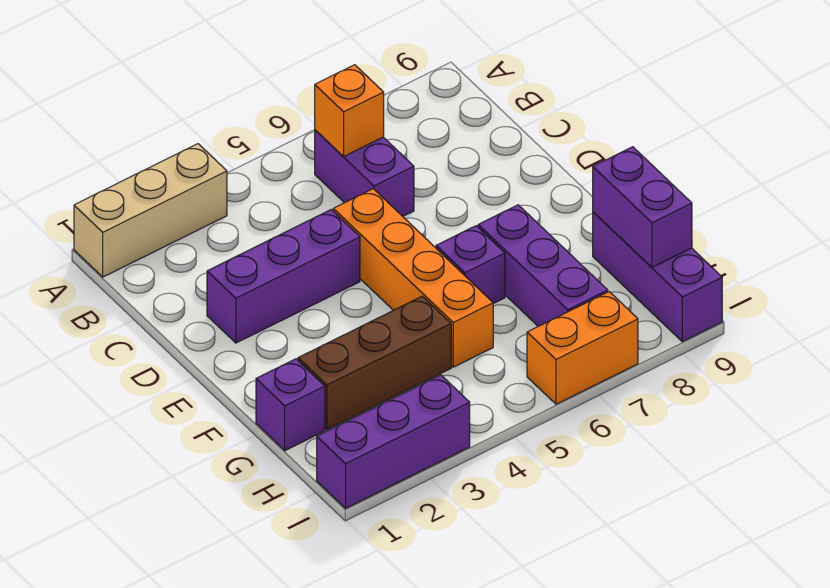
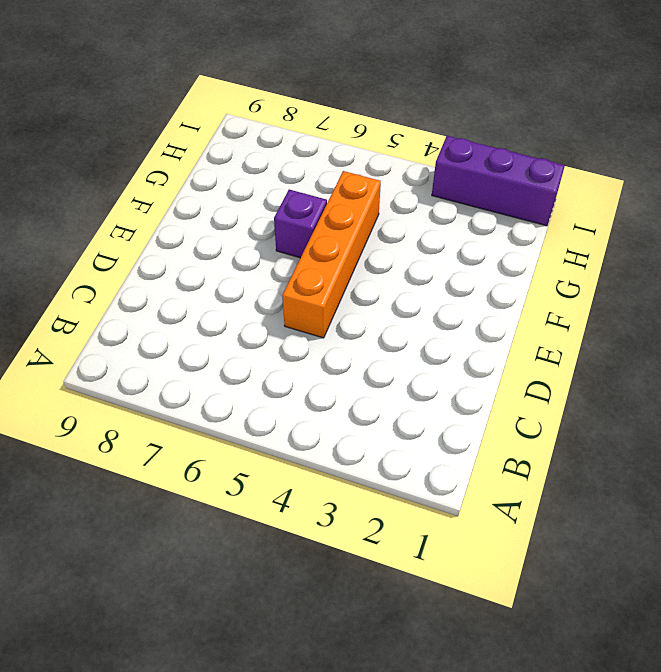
none -> tan brick A1:A3 level 1
none -> purple brick B6:C6 level 1
none -> purple brick D2:D4 level 1

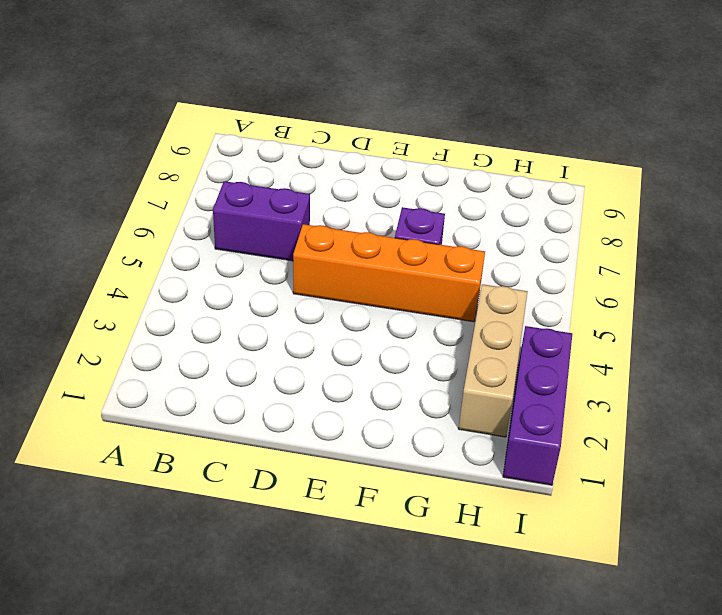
tan brick H2:H4 level 1 -> tan brick A1:A3 level 1
none -> purple brick D2:D4 level 1
none -> purple brick F7:H7 level 1
none -> purple brick G1 level 1

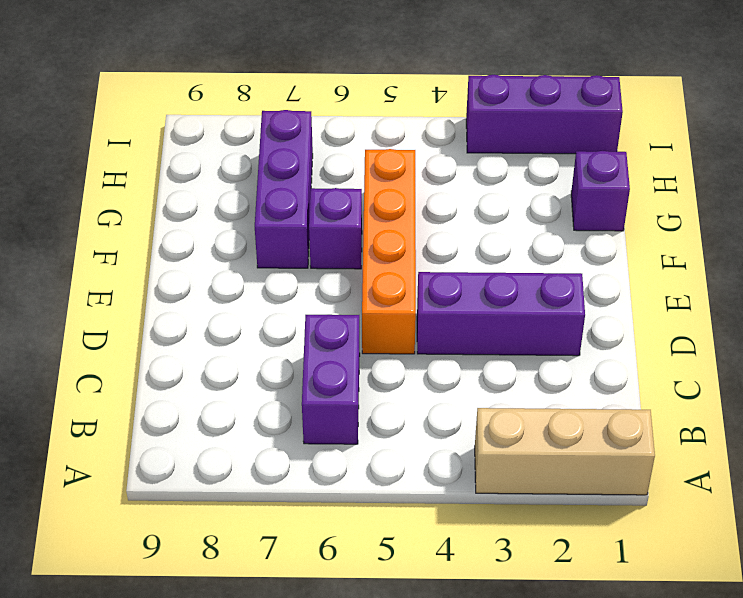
none -> brown brick G2:G4 level 1
none -> purple brick G9:I9 level 1
none -> orange brick I6:I7 level 1

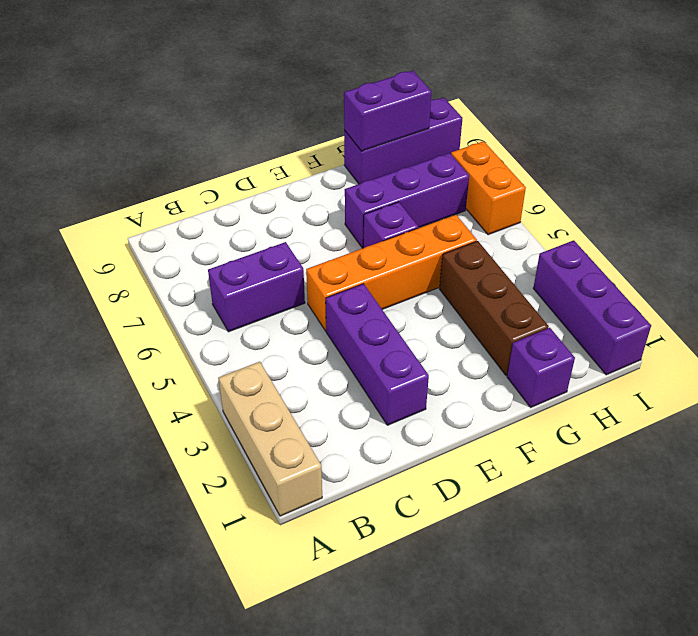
none -> orange brick B6 level 2

